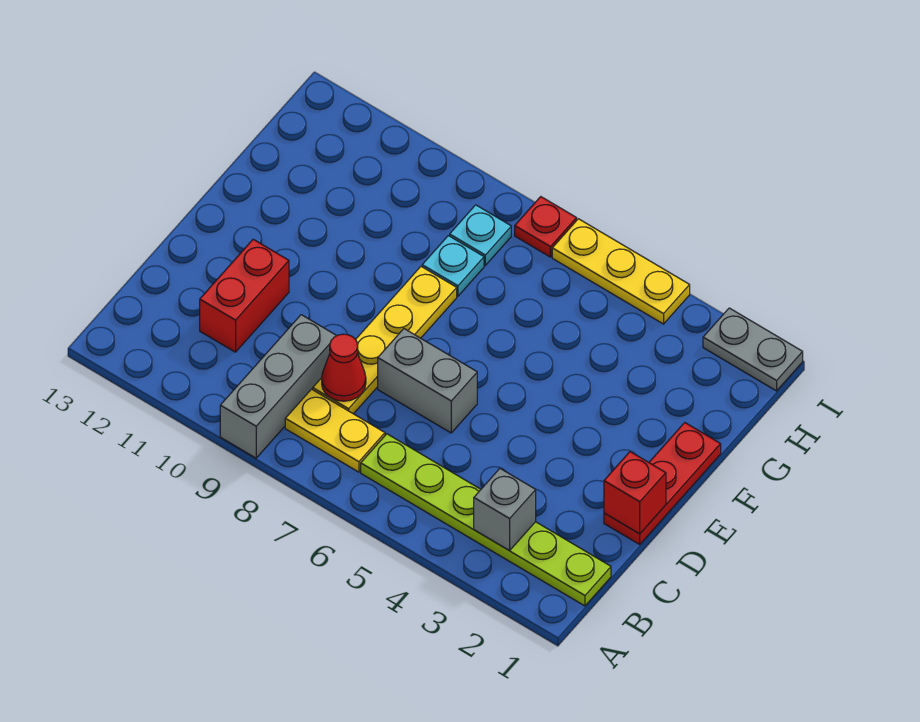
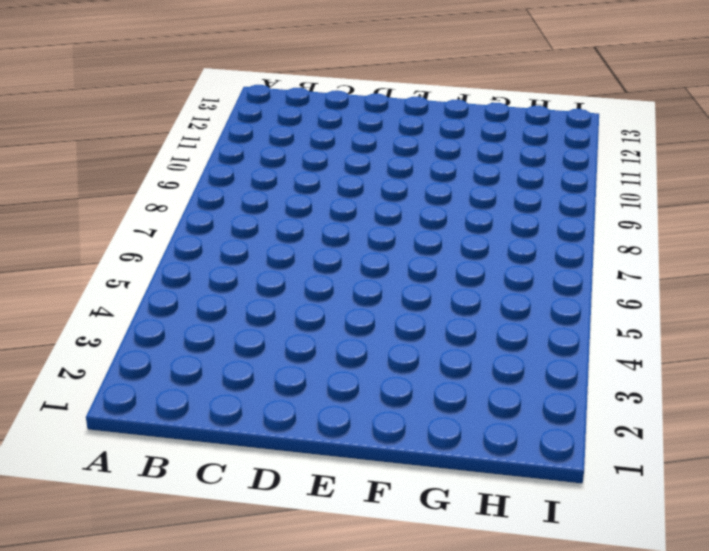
none -> grey brick A9:C9 level 1
none -> lime plate B1:B6 level 1
none -> yellow plate B7:B8 level 1

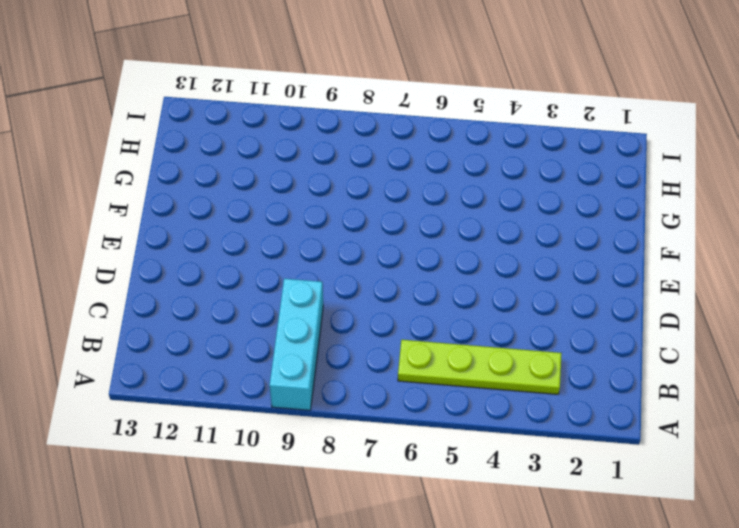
cyan brick A9:C9 level 1 -> grey brick A9:C9 level 1
lime plate B3:B6 level 1 -> lime plate B1:B6 level 1
none -> yellow plate B7:B8 level 1
none -> yellow plate C8:F8 level 1
none -> red brick C11:D11 level 1

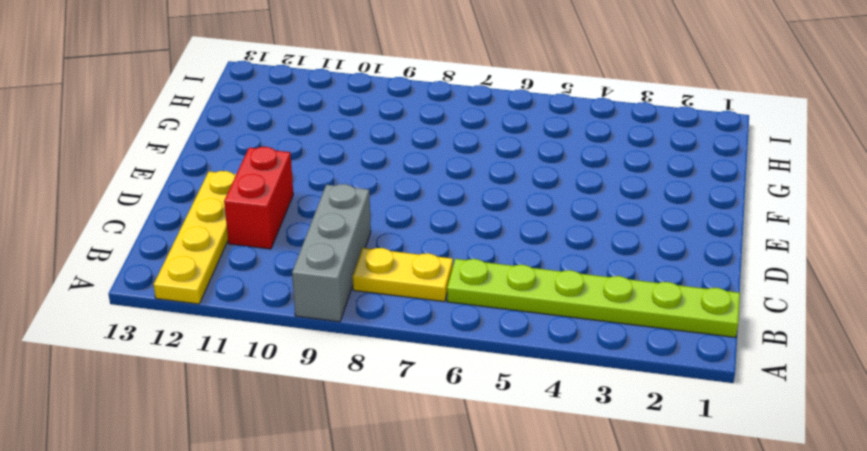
yellow plate A12:D12 level 1 -> yellow plate C8:F8 level 1
none -> red plate D1:F1 level 1
none -> grey brick D6:D7 level 1
none -> cyan plate G8 level 1

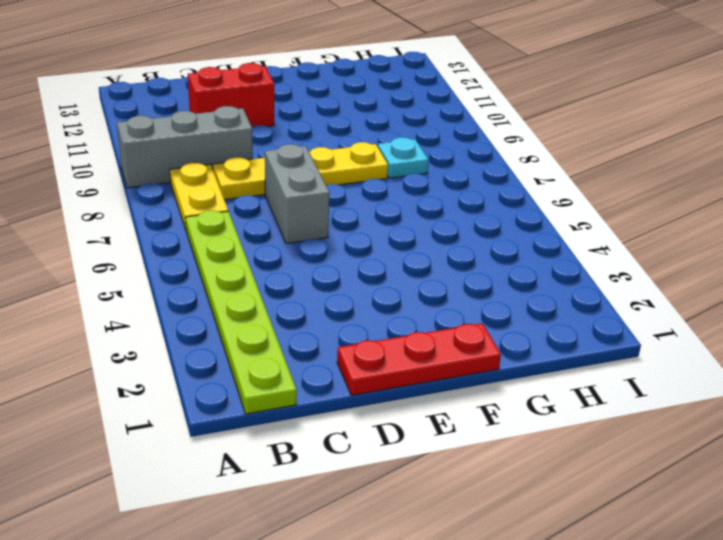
none -> cyan plate H8 level 1
none -> grey plate I1:I2 level 1
none -> yellow plate I4:I6 level 1

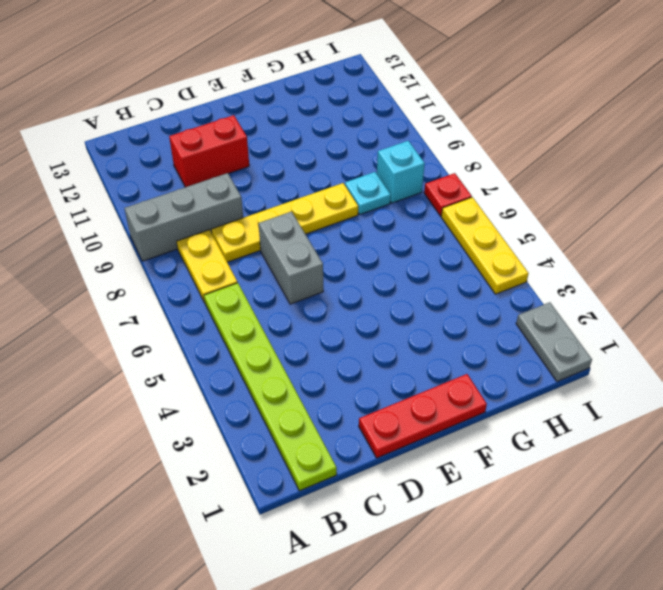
cyan brick H8 level 1 -> cyan plate H8 level 1
none -> grey brick B3 level 2
none -> red cone C8 level 2
none -> red brick D1 level 2

